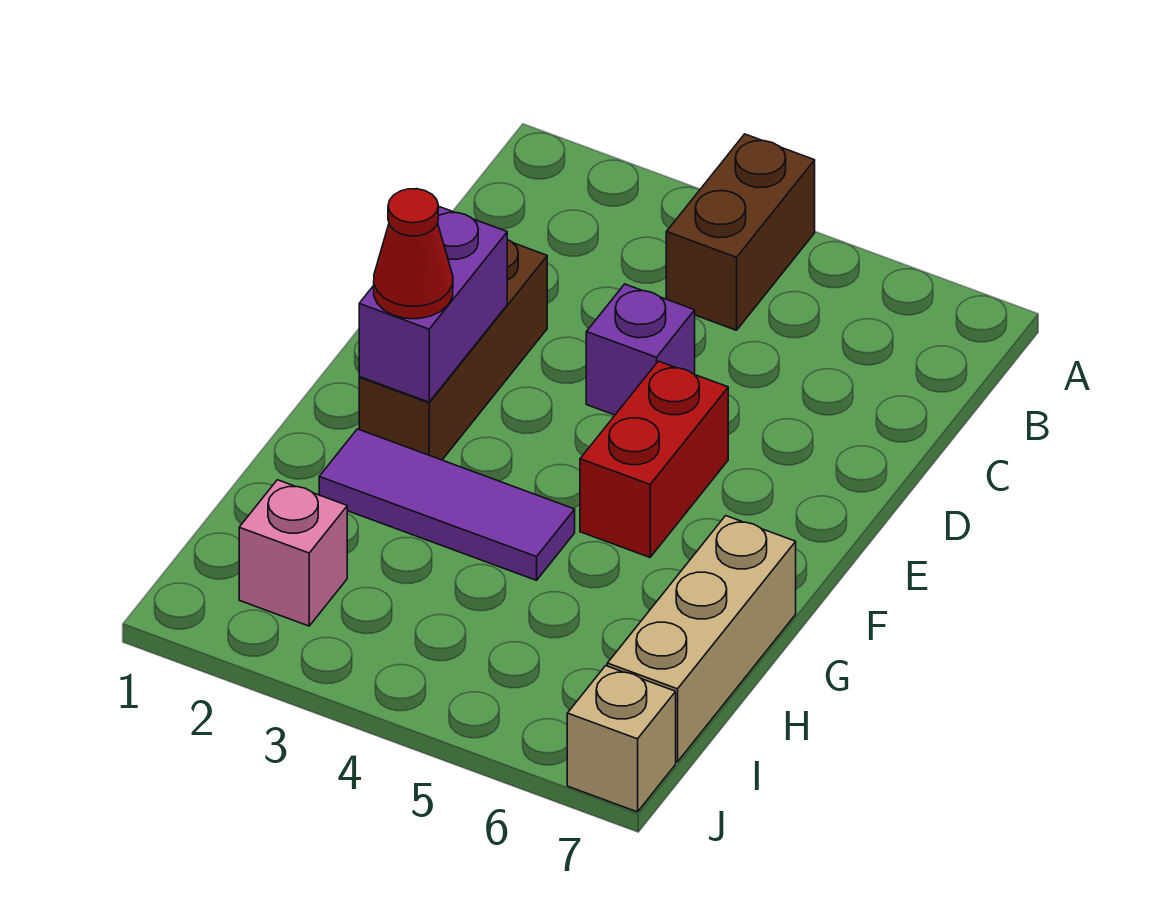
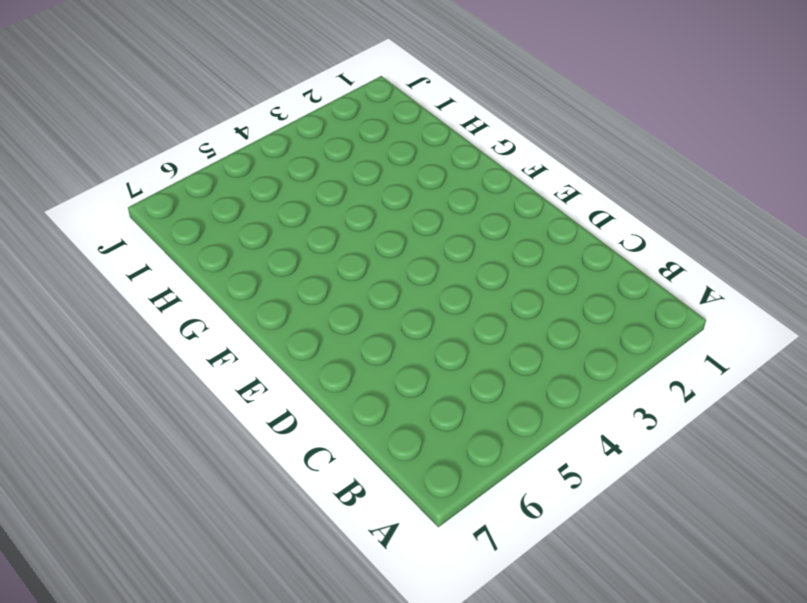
none -> brown brick A4:B4 level 1
none -> brown brick D2:F2 level 1

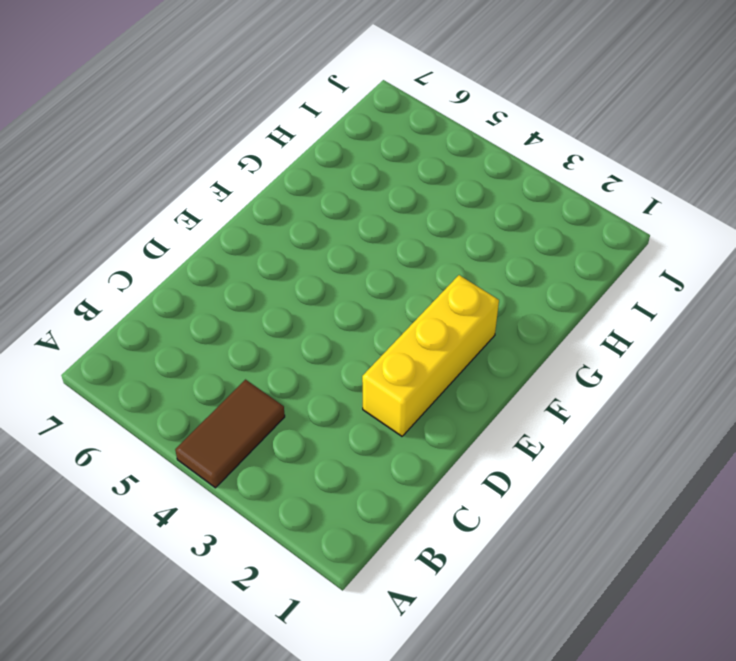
brown tile A4:B4 level 1 -> brown brick A4:B4 level 1
yellow brick D2:F2 level 1 -> brown brick D2:F2 level 1
none -> purple brick D4 level 1
none -> red brick E5:F5 level 1

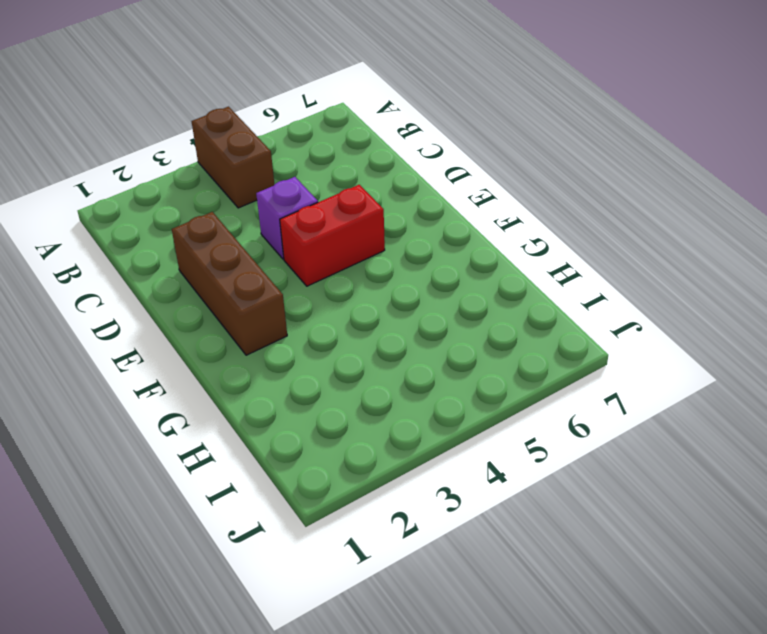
red brick E4:E5 level 1 -> red brick E5:F5 level 1
none -> purple tile G2:G4 level 1
none -> tan brick G7:I7 level 1

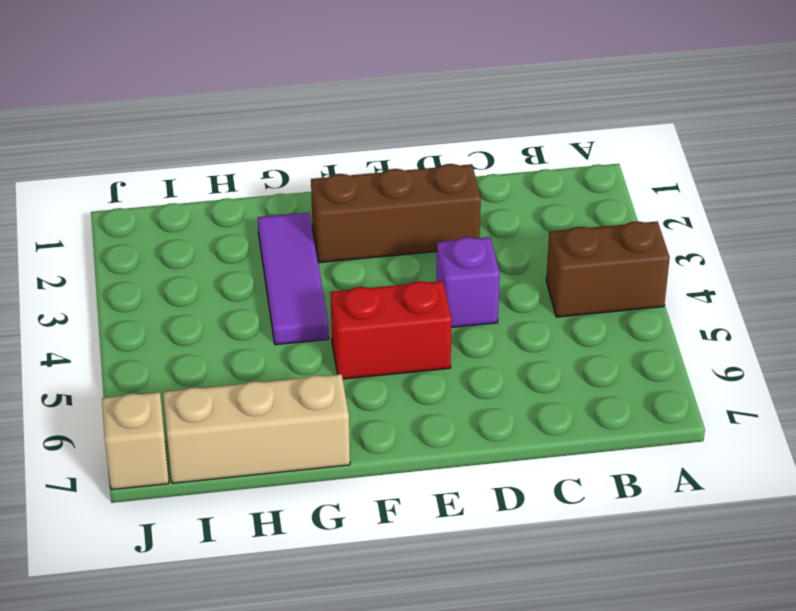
none -> pink brick I2 level 1
none -> purple brick E2:F2 level 2

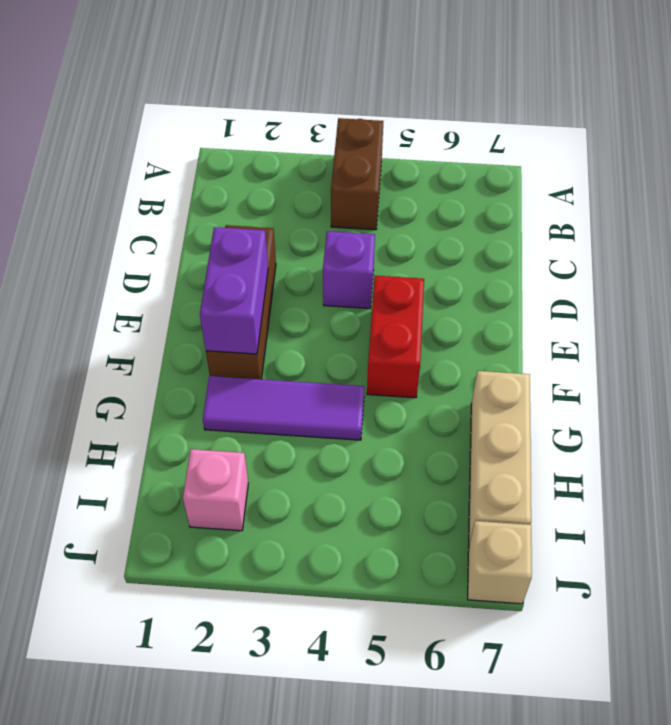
none -> red cone F2 level 3

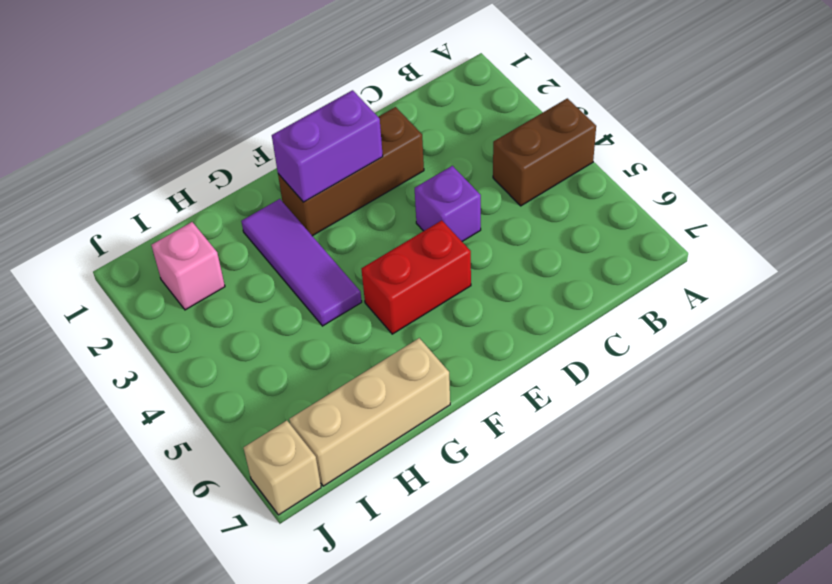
none -> red cone F2 level 3

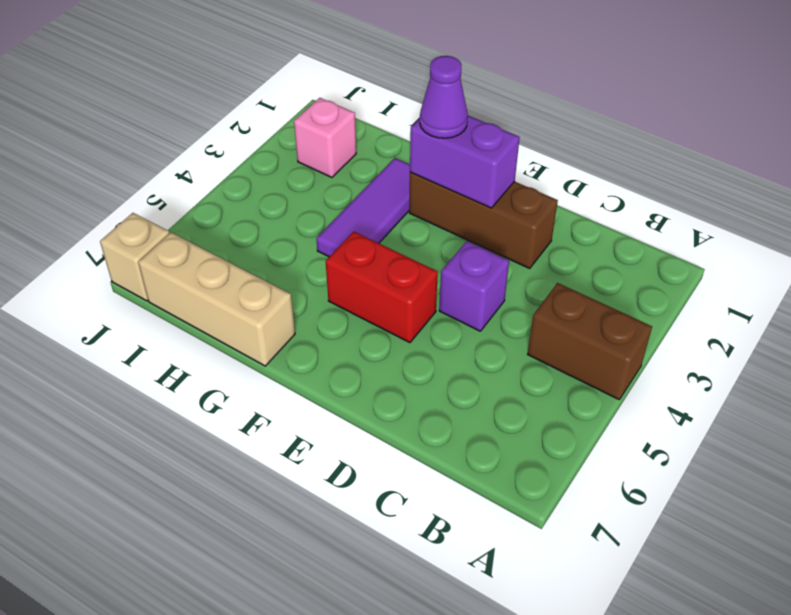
purple cone F2 level 3 -> red cone F2 level 3

